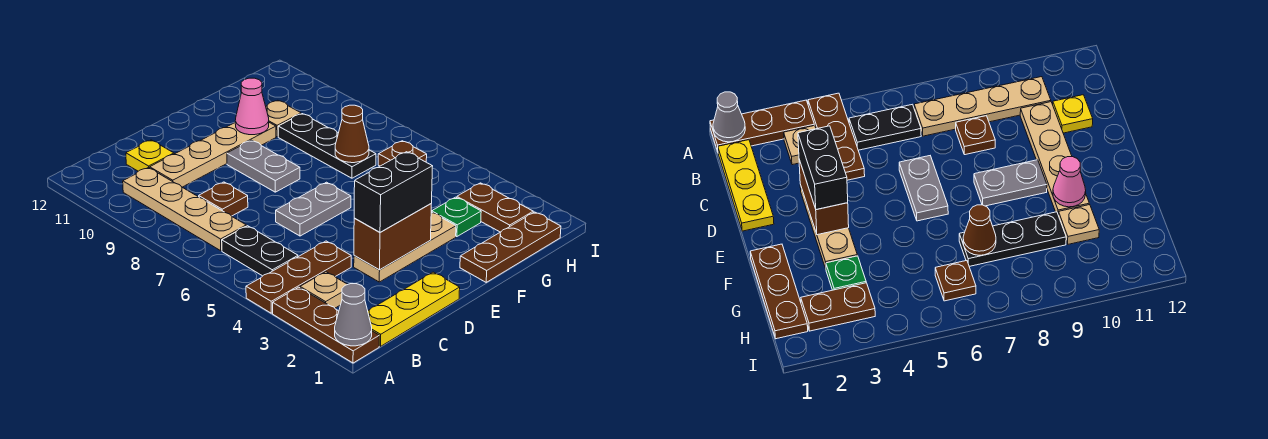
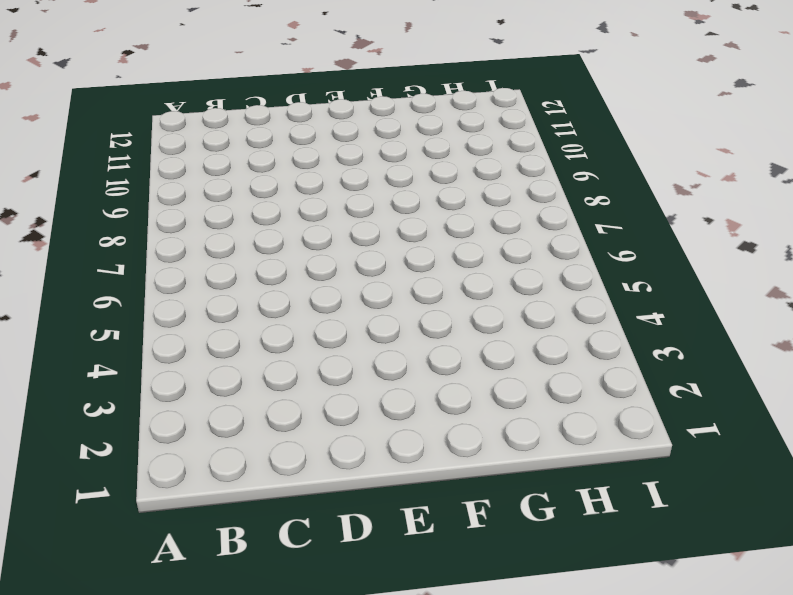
none -> brown plate A1:A3 level 1
none -> brown plate A4:C4 level 1
none -> yellow plate B1:D1 level 1

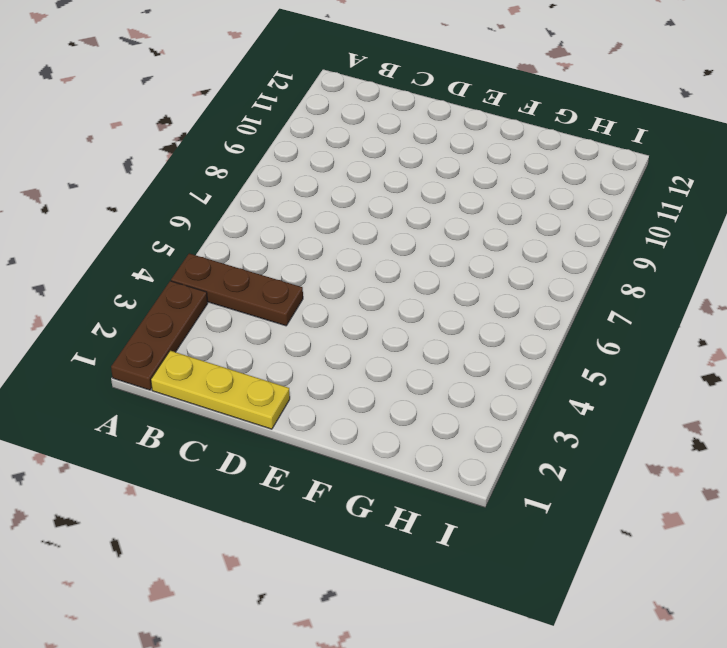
none -> tan plate B3 level 1
none -> black plate B5:B6 level 1
none -> tan plate B7:B10 level 1

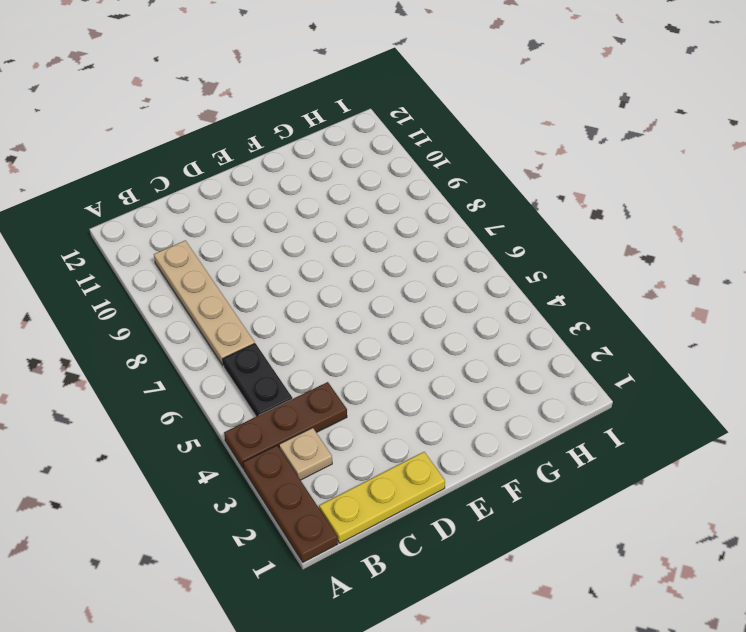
none -> brown plate C8 level 1
none -> tan plate C10:F10 level 1
none -> yellow plate C11 level 1

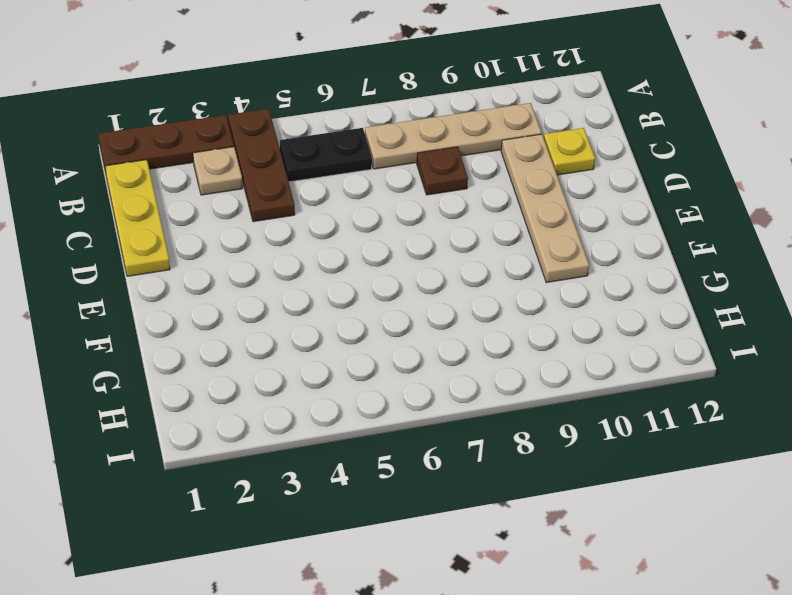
none -> tan plate D3:F3 level 1
none -> grey plate D6:E6 level 1
none -> grey plate E8:E9 level 1

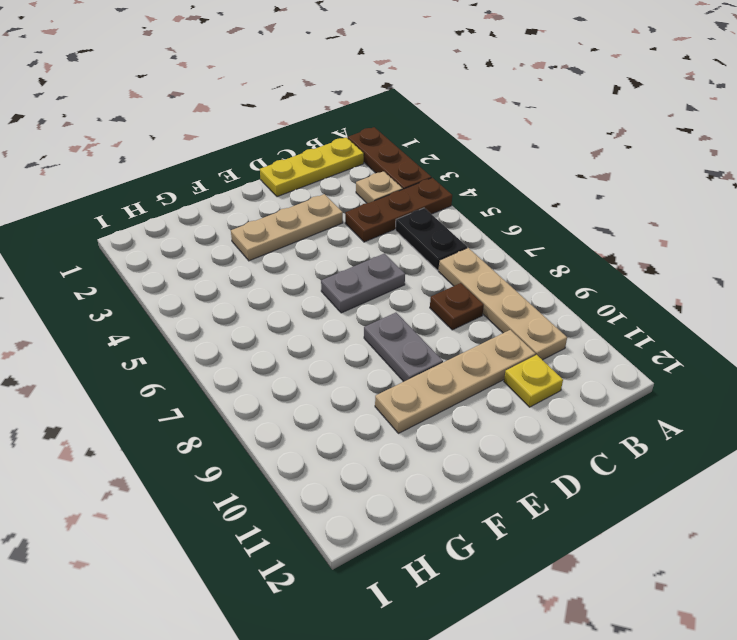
none -> brown plate F1:H1 level 1
none -> green plate G3 level 1
none -> black plate G7:G9 level 1

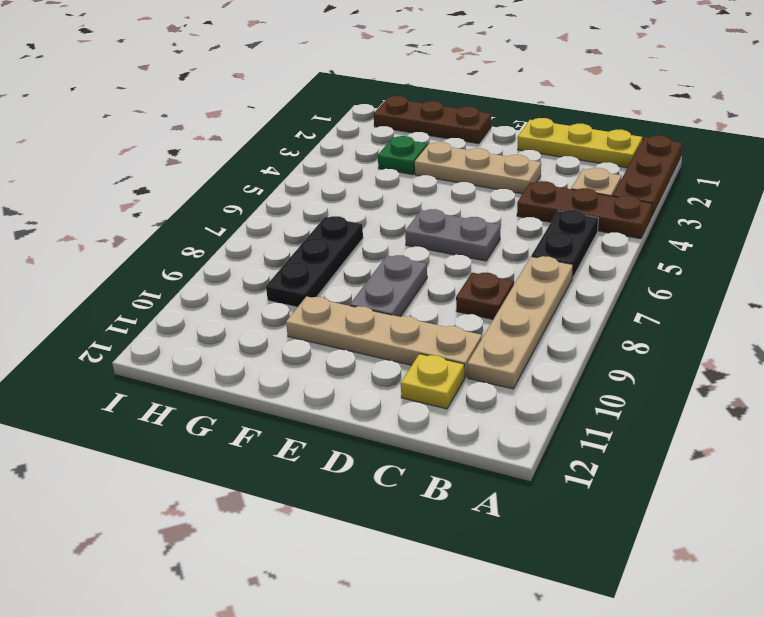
none -> tan plate G10 level 1
none -> brown plate H2:H3 level 1
none -> brown plate H6 level 1

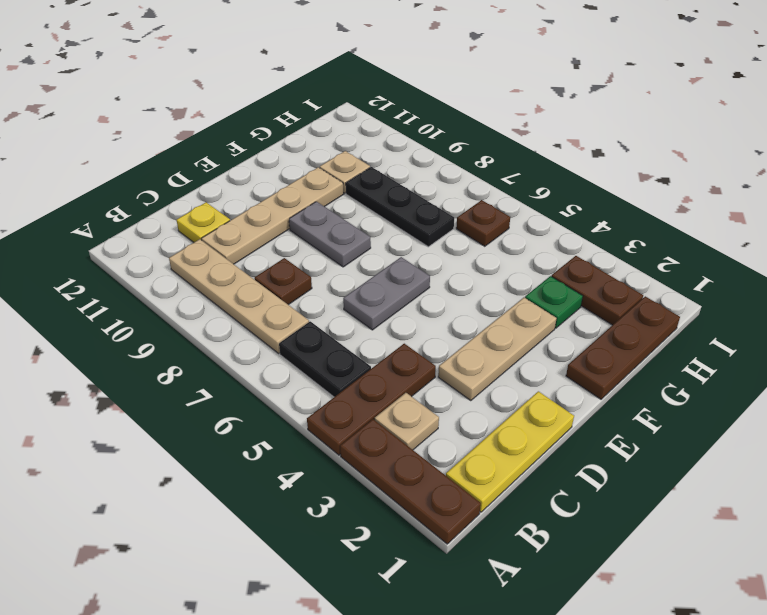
none -> grey cone A1 level 2
none -> brown brick D3:E3 level 2
none -> pink cone F10 level 2

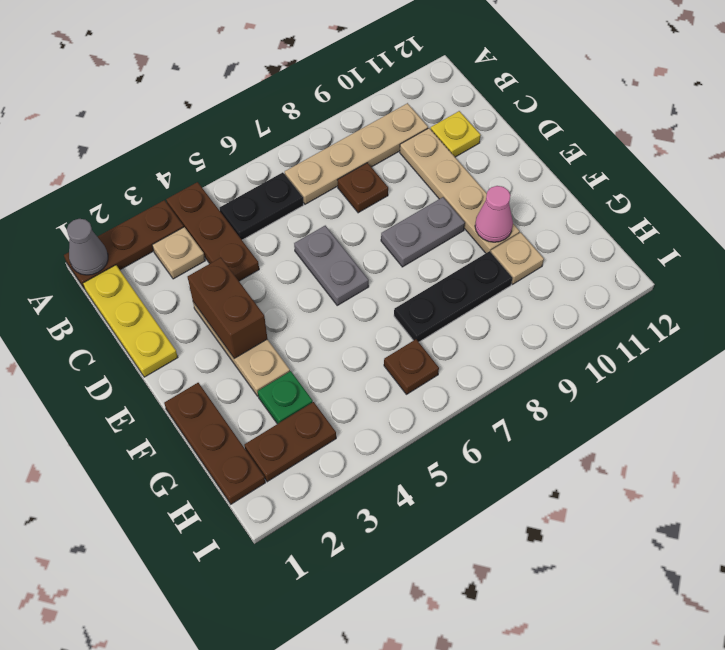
none -> brown cone G7 level 2
none -> black brick D3:E3 level 3

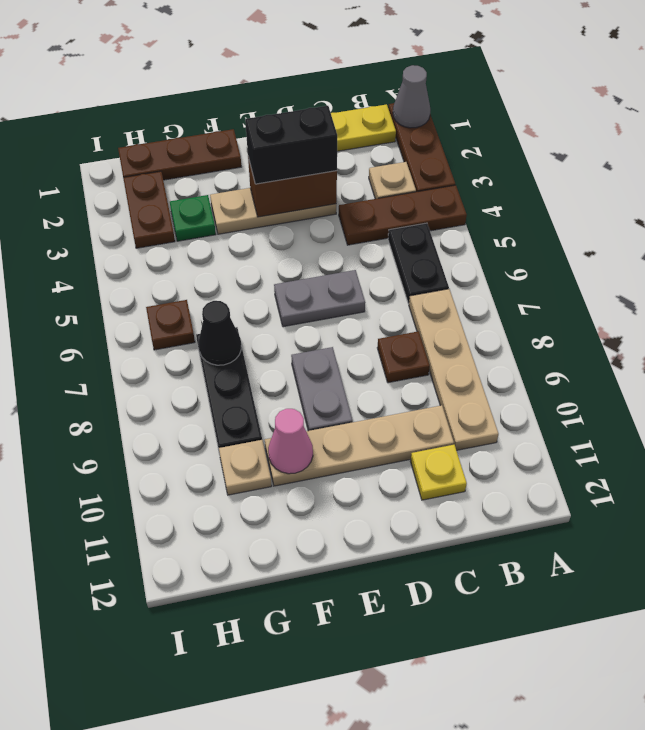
black cone G7 level 2 -> brown cone G7 level 2

